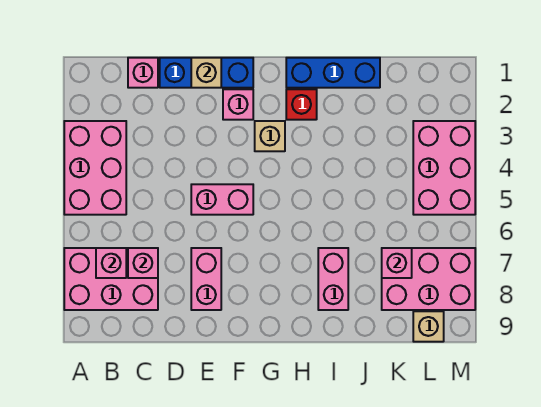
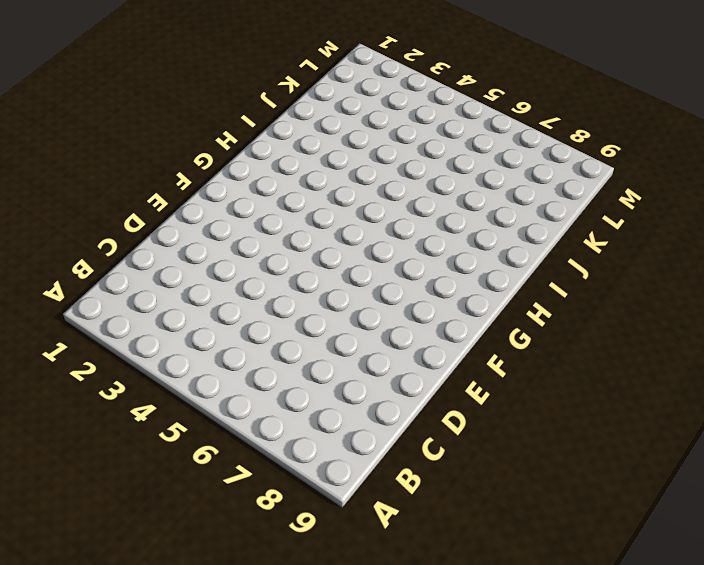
none -> pink brick A3:B5 level 1
none -> pink brick A7:C8 level 1
none -> pink brick C1 level 1

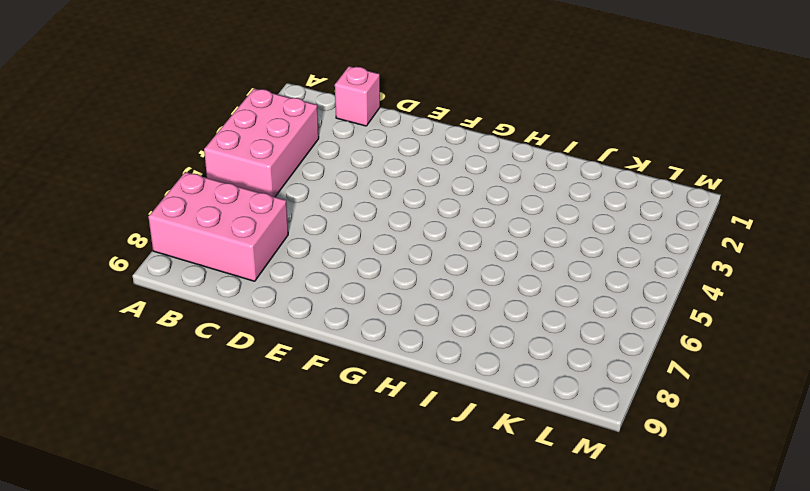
none -> blue brick D1:F1 level 1
none -> pink brick E5:F5 level 1
none -> pink brick E7:E8 level 1

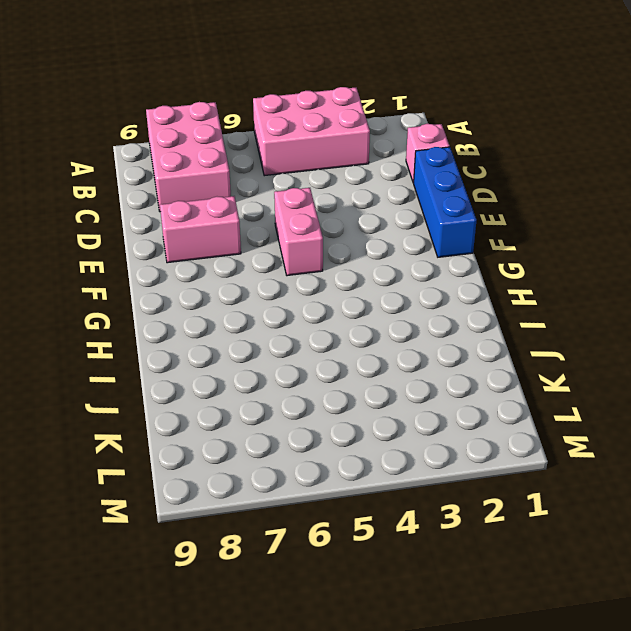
none -> pink brick F2 level 1
none -> tan brick G3 level 1
none -> blue brick H1:J1 level 1

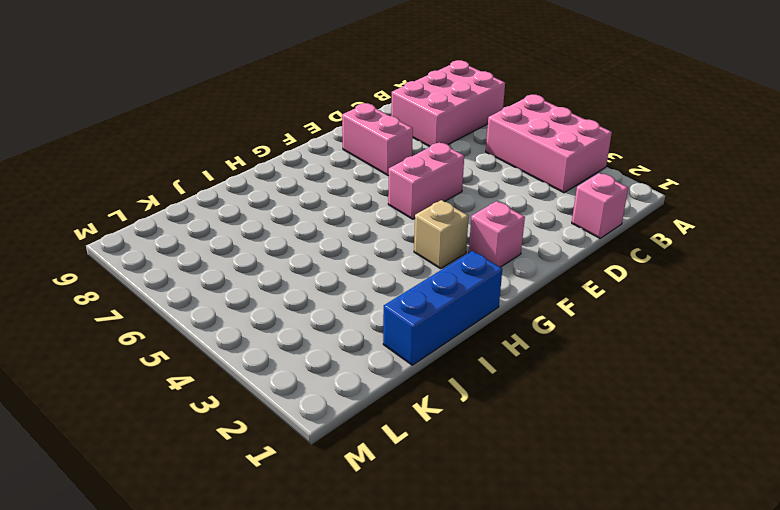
none -> blue brick D1:F1 level 1
none -> red brick H2 level 1
none -> pink brick I7:I8 level 1

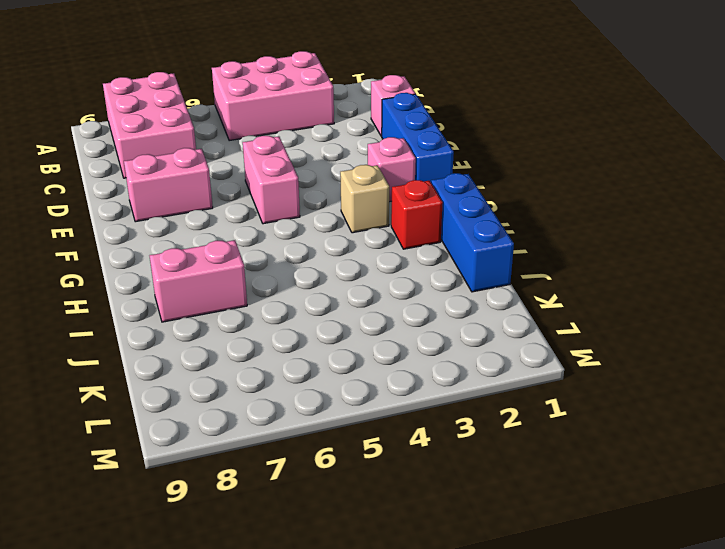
none -> pink brick K7:M8 level 1
none -> pink brick L3:M5 level 1
none -> tan brick L9 level 1

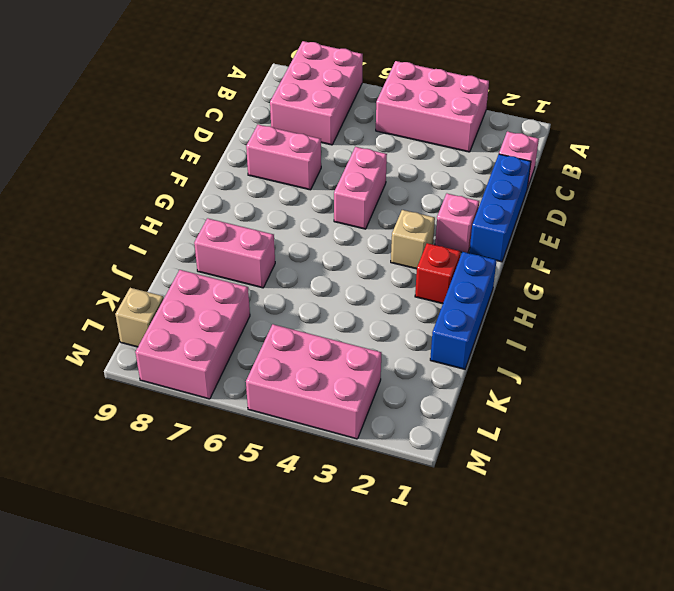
none -> pink brick B7 level 2
none -> pink brick C7 level 2
none -> tan brick E1 level 2

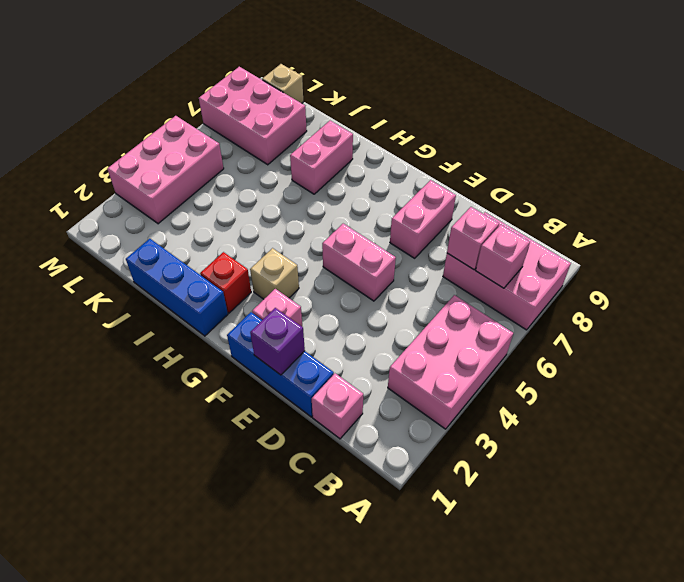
purple brick E1 level 2 -> tan brick E1 level 2
none -> pink brick K7 level 2

